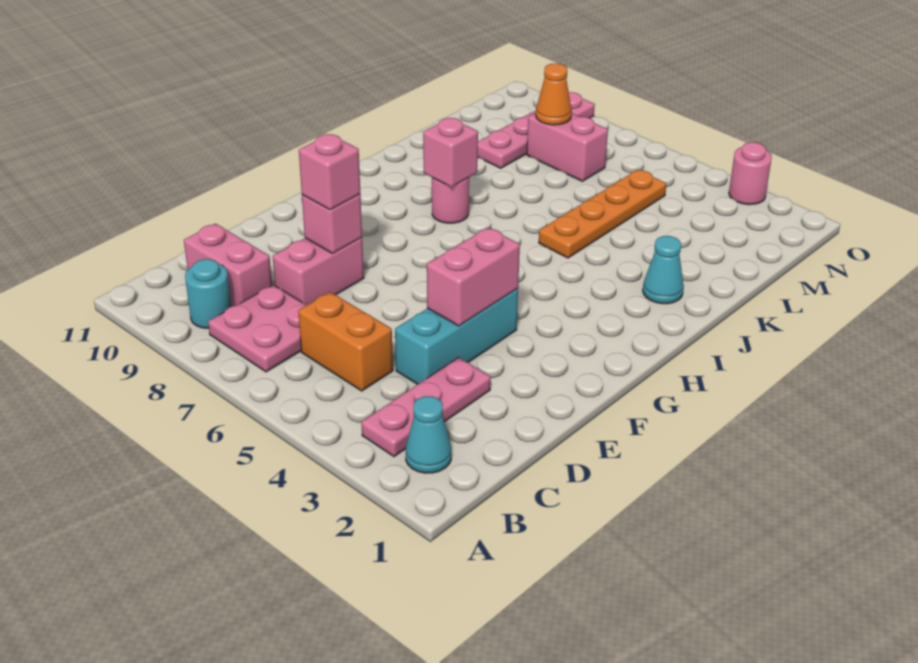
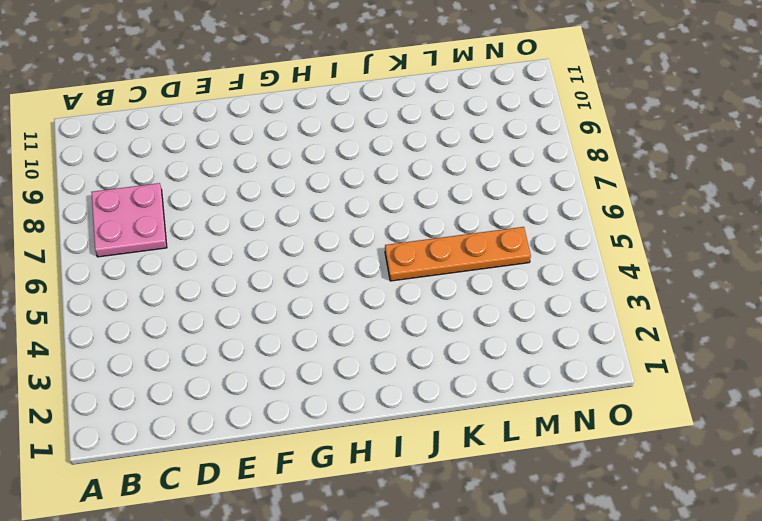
none -> cyan cone B2 level 1
none -> pink plate B3:D3 level 1
none -> cyan round brick B9 level 1

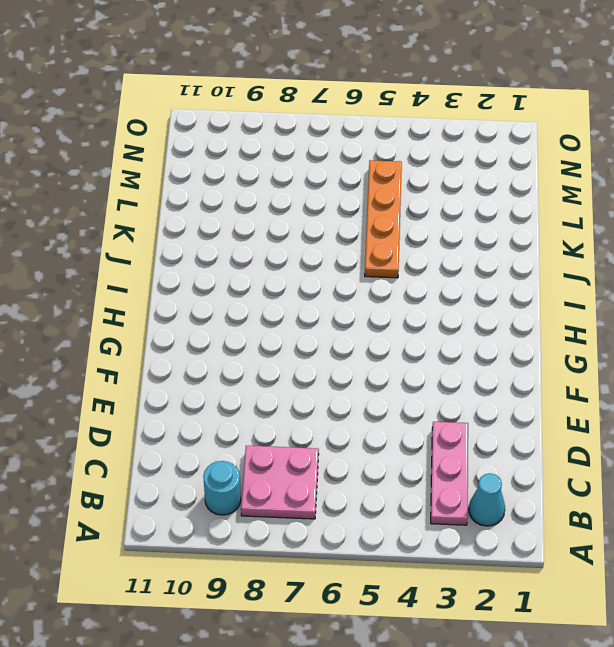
none -> orange brick C5:C6 level 1
none -> pink brick C9:C10 level 1
none -> cyan brick D4:F4 level 1

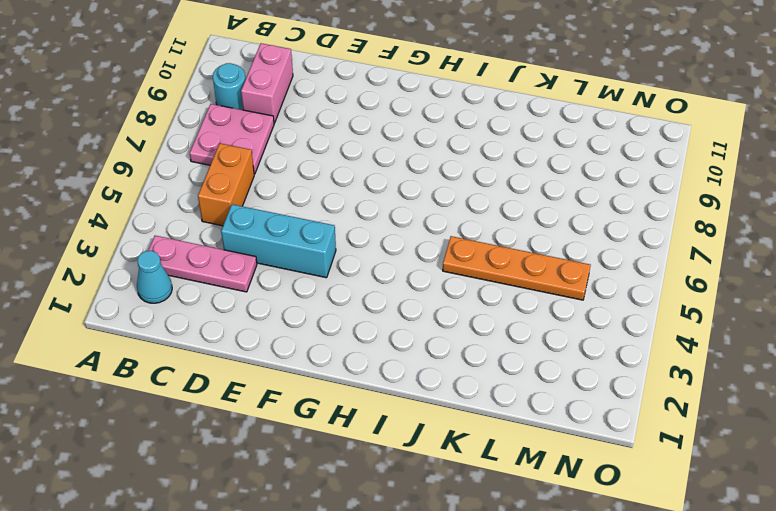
none -> pink brick D8:E8 level 1
none -> pink round brick I8 level 1
none -> cyan cone J2 level 1

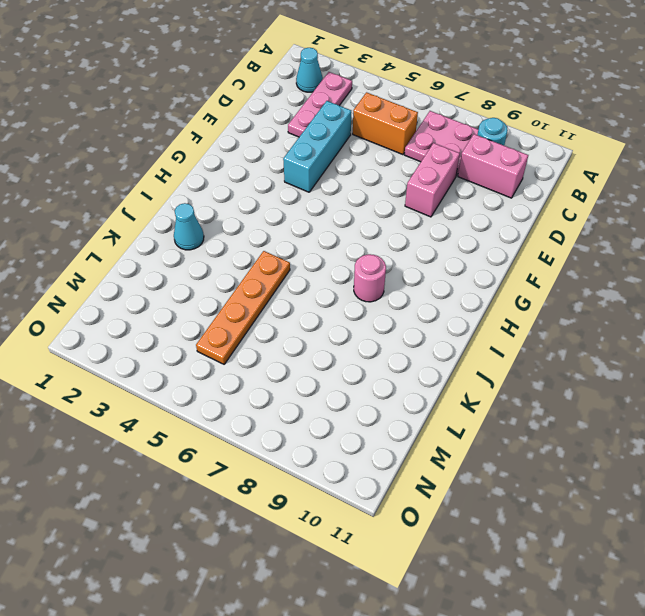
none -> pink plate L9:O9 level 1
none -> pink brick M7:M8 level 1
none -> pink round brick O3 level 1

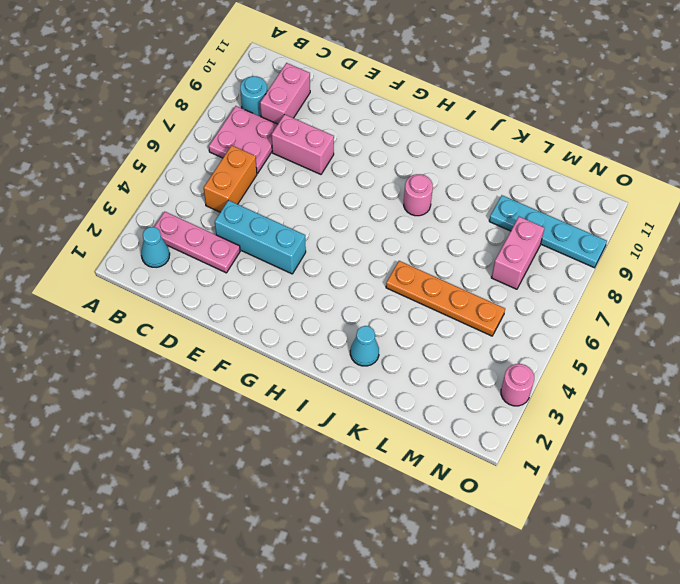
cyan plate L9:O9 level 1 -> pink plate L9:O9 level 1
none -> pink brick E4:F4 level 2
none -> pink brick E8 level 2
none -> pink brick I8 level 2

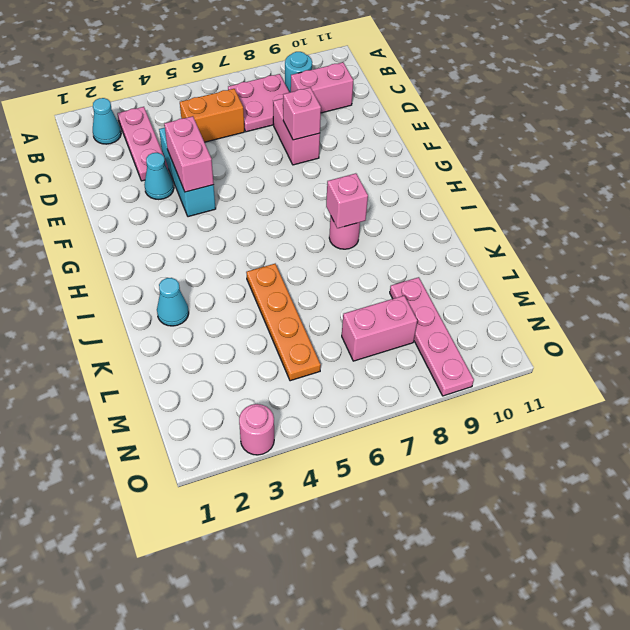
cyan cone E3 level 1 -> none
none -> orange cone M8 level 2
none -> pink brick E8 level 3

